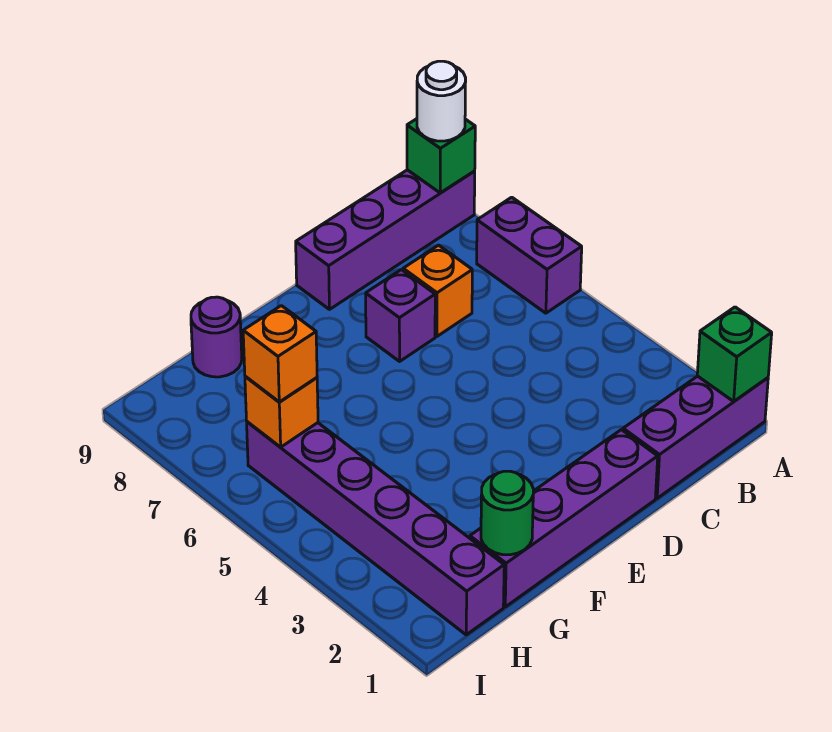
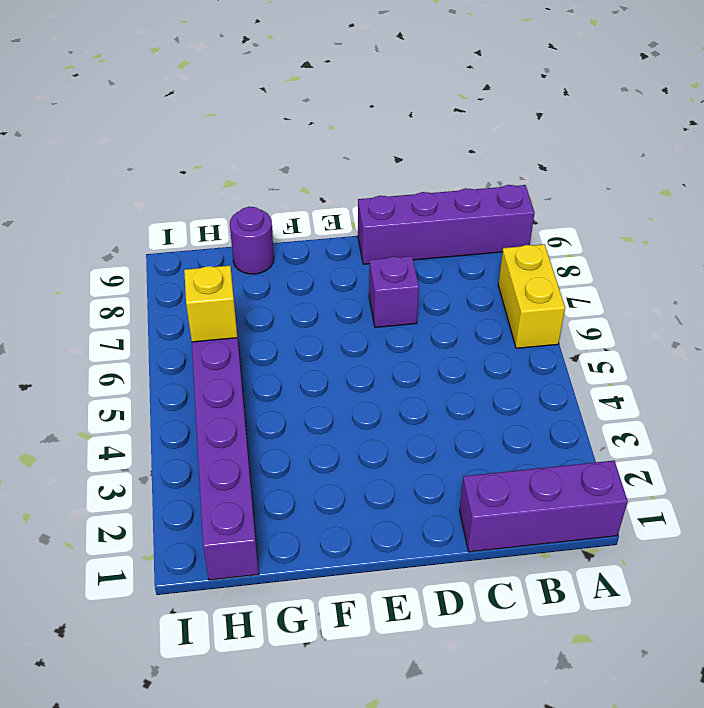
yellow brick A6:A7 level 1 -> purple brick A6:A7 level 1
yellow brick H6 level 2 -> orange brick H6 level 2
none -> orange brick C7 level 1
none -> purple brick D1:G1 level 1
none -> green brick A1 level 2

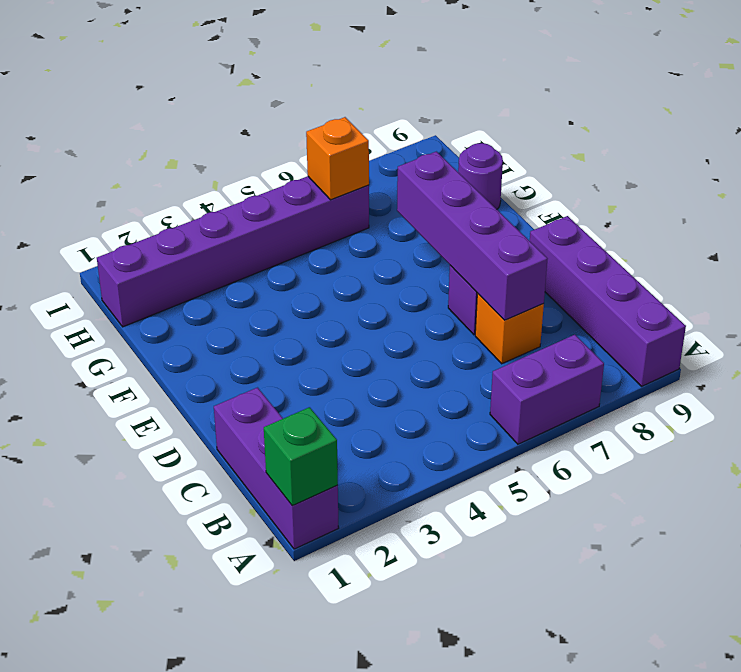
purple brick C7:F7 level 2 -> purple brick D1:G1 level 1
none -> green brick A9 level 2
none -> green round brick G1 level 2
none -> white round brick A9 level 3

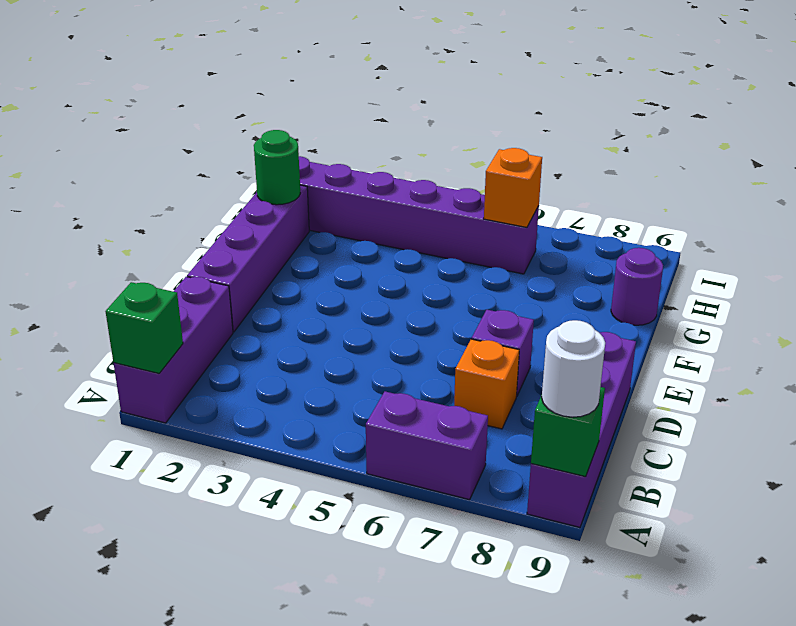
none -> orange brick H6 level 3

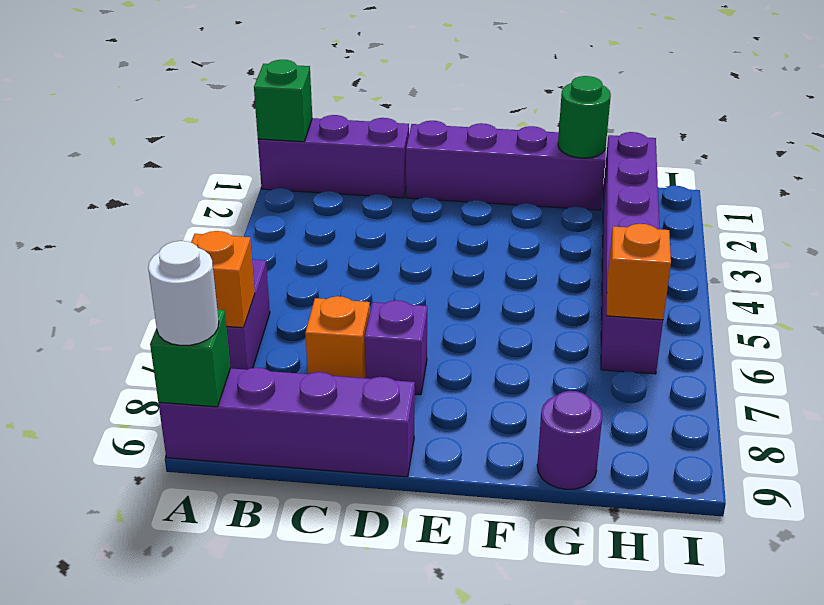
orange brick A7 level 2 -> orange brick H6 level 3

